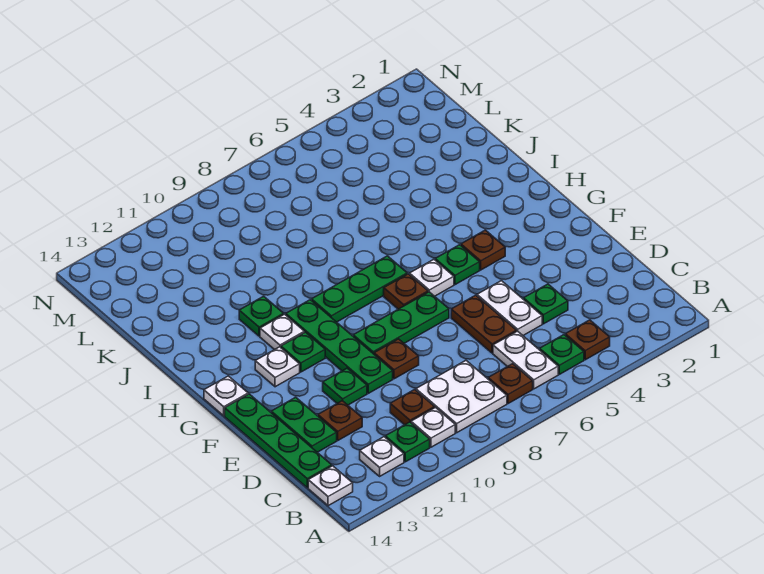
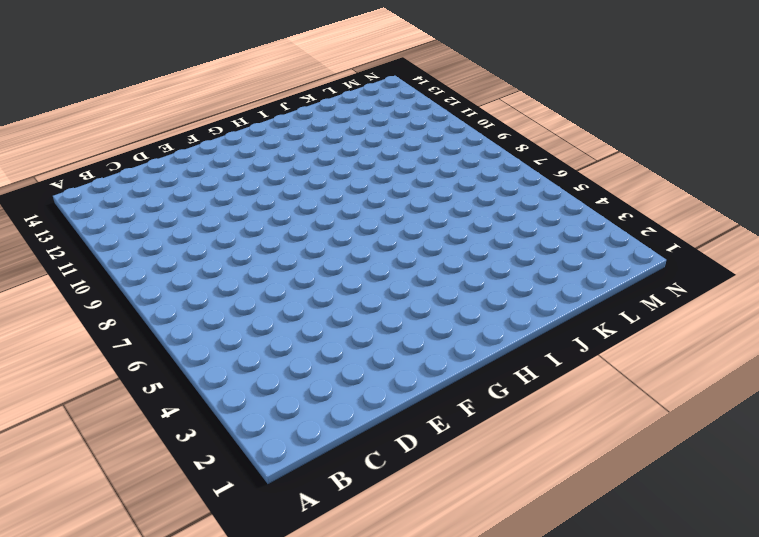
none -> brown plate B4 level 1
none -> green plate B5 level 1
none -> white plate B6:C6 level 1
none -> brown plate B7 level 1

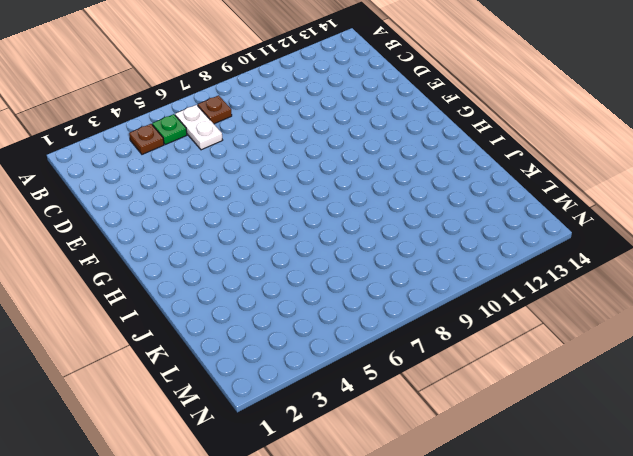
none -> white plate B8:C9 level 1
none -> white plate B10 level 1
none -> green plate B11 level 1
none -> white plate B12 level 1

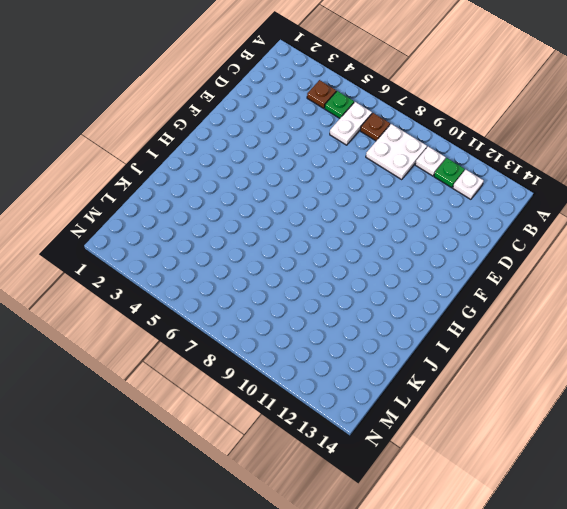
none -> white plate B14 level 1
none -> brown plate C10 level 1
none -> green plate C14:F14 level 1
none -> green plate D4 level 1

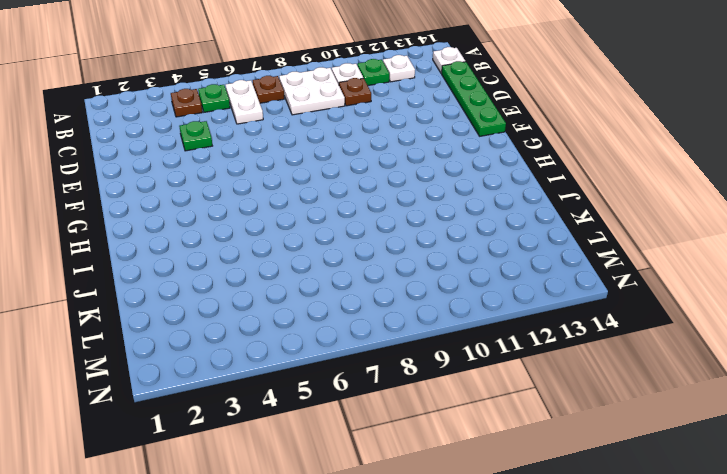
none -> white plate D5:E5 level 1
none -> brown plate D6:E6 level 1
none -> brown plate D12 level 1
none -> green plate D13:E13 level 1

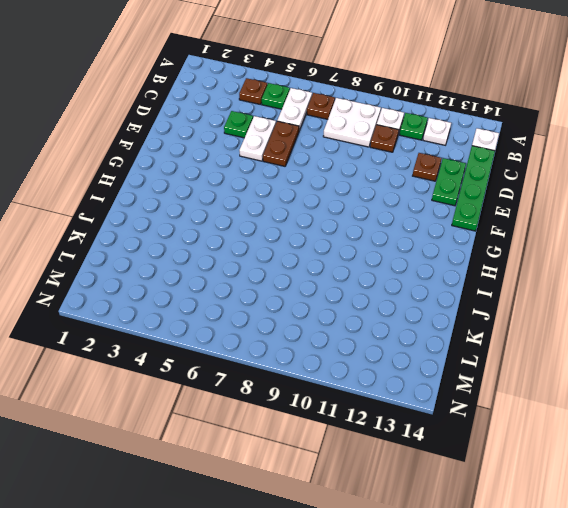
none -> brown plate E9 level 1
none -> green plate E10:H10 level 1
none -> green plate E11 level 1
none -> green plate F7:F9 level 1

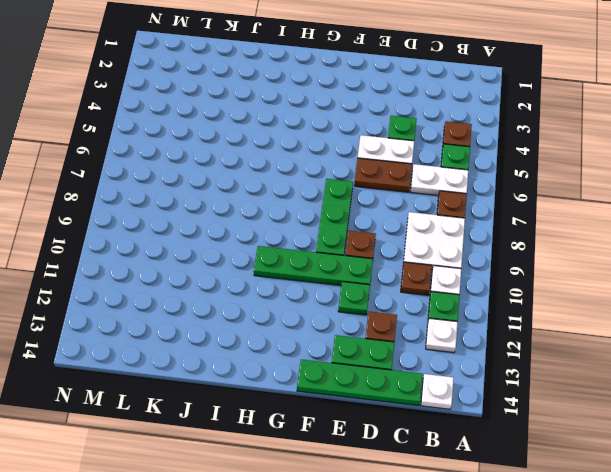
none -> brown plate G4 level 1
none -> green plate G5 level 1
none -> white plate G6 level 1
none -> brown plate G7 level 1

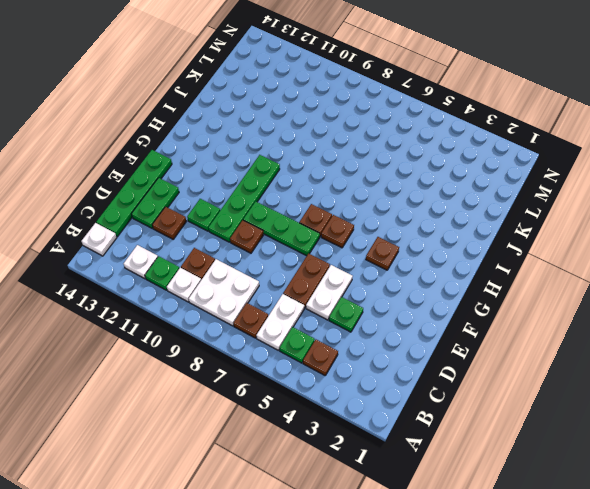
brown plate G6 level 1 -> white plate G6 level 1
none -> green plate G5 level 1
none -> green plate G11 level 1
none -> white plate G12 level 1
none -> white plate G14 level 1

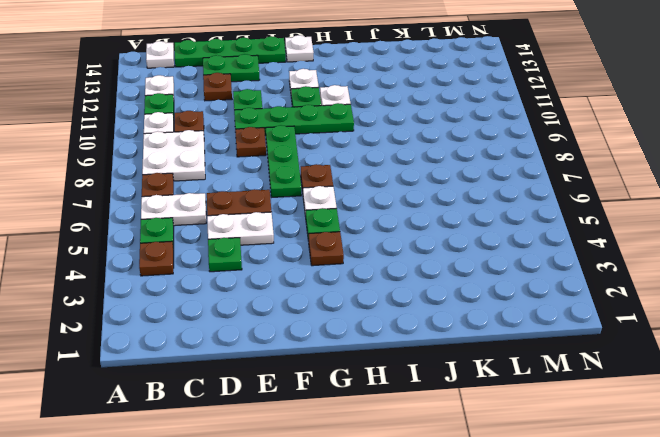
none -> green plate H7:H9 level 1
none -> green plate I11 level 1

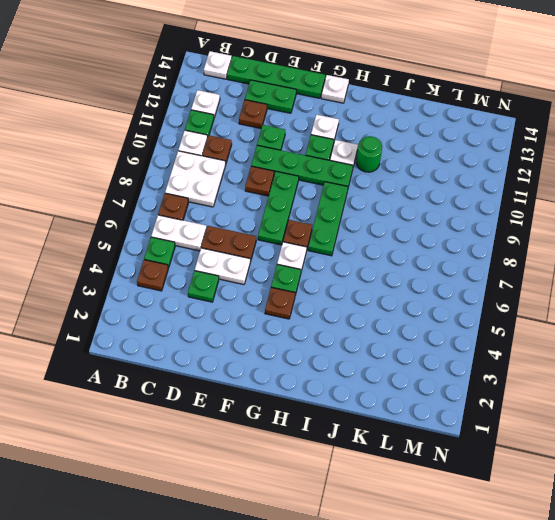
green round brick I11 level 1 -> green plate I11 level 1

